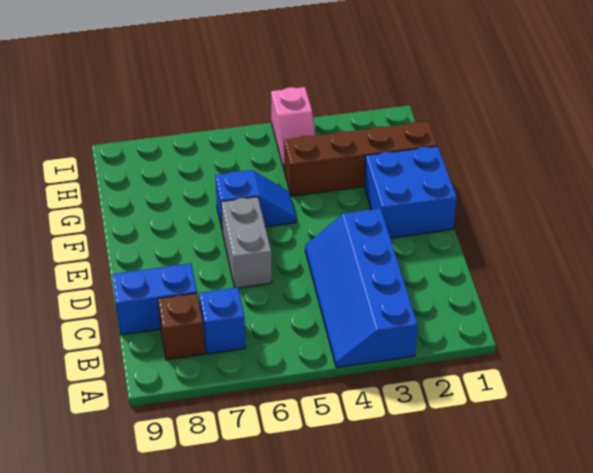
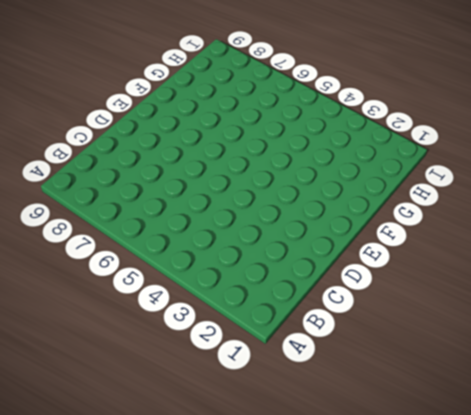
none -> blue slope A3:D4 level 1 top 3
none -> blue brick B7 level 1

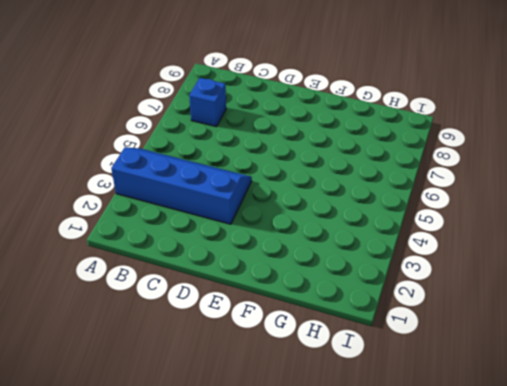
none -> brown brick B8 level 1
none -> blue brick C8:C9 level 1

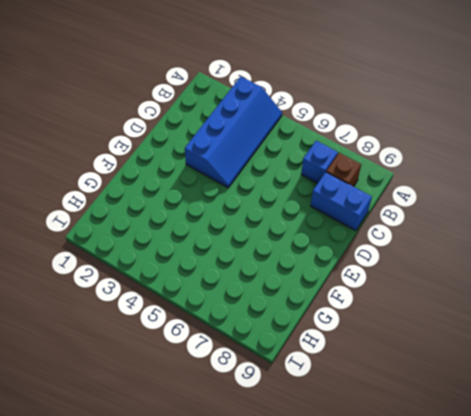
none -> grey brick D6:E6 level 1
none -> blue brick E1:F2 level 1

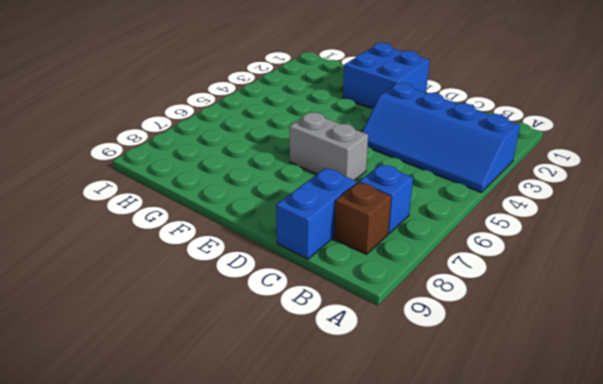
none -> blue slope F5:F6 level 1 top 6
none -> brown brick G1:G4 level 1

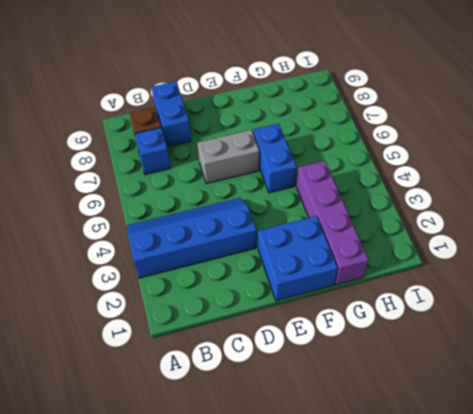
blue brick F5:F6 level 1 -> blue slope F5:F6 level 1 top 6
purple brick G1:G4 level 1 -> brown brick G1:G4 level 1
none -> pink slope H4:I4 level 1 top I

